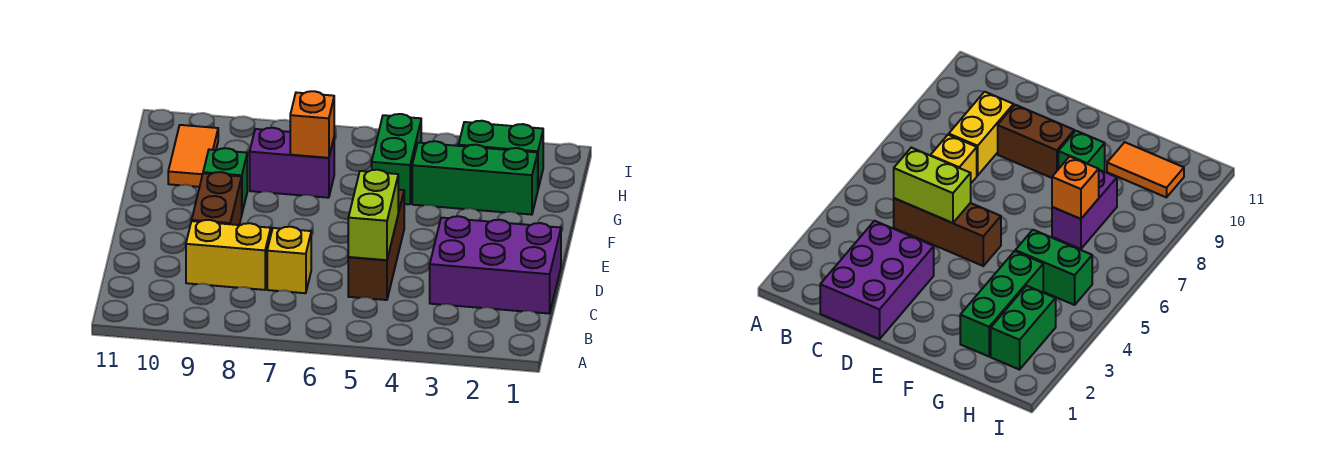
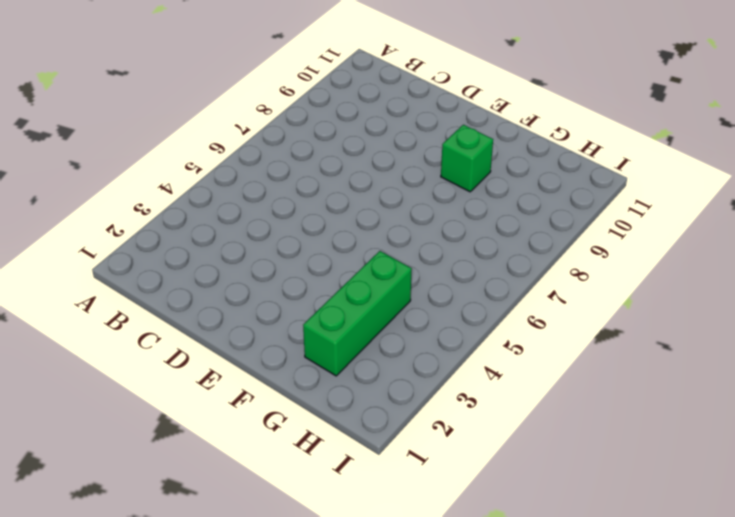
none -> purple brick C1:D3 level 1
none -> brown brick C5:E5 level 1
none -> yellow brick C7 level 1

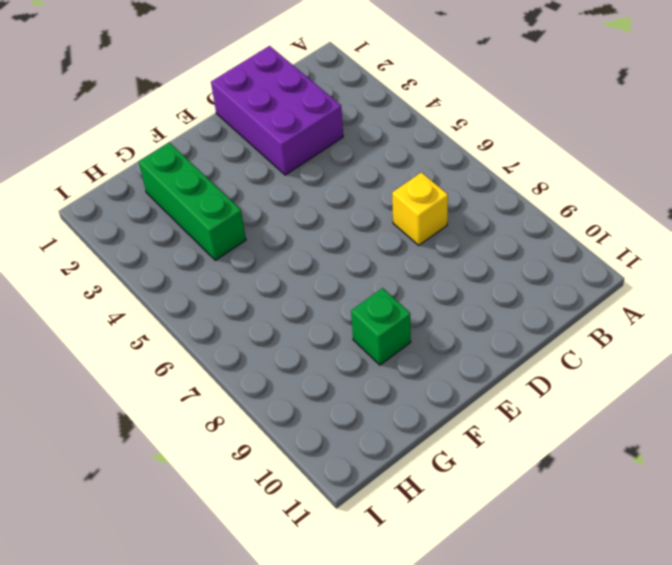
none -> brown brick C5:E5 level 1
none -> yellow brick C8:C9 level 1
none -> brown brick D9:E9 level 1

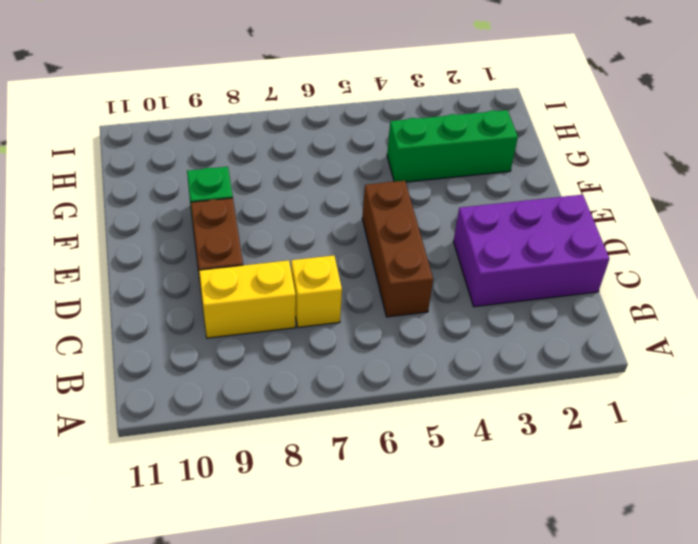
none -> green brick G5:H5 level 1
none -> purple brick G7:G8 level 1
none -> orange tile G10:H10 level 1

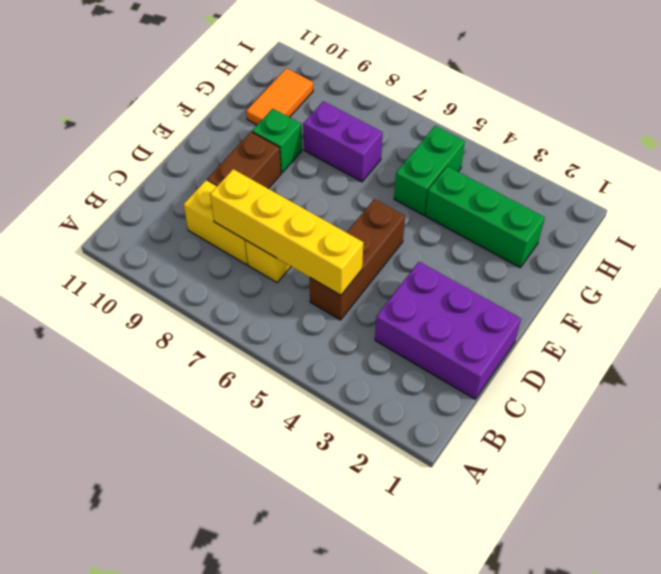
yellow brick C5:C8 level 2 -> lime brick C5:D5 level 2
none -> green brick H2:H3 level 1
none -> orange brick G7 level 2

